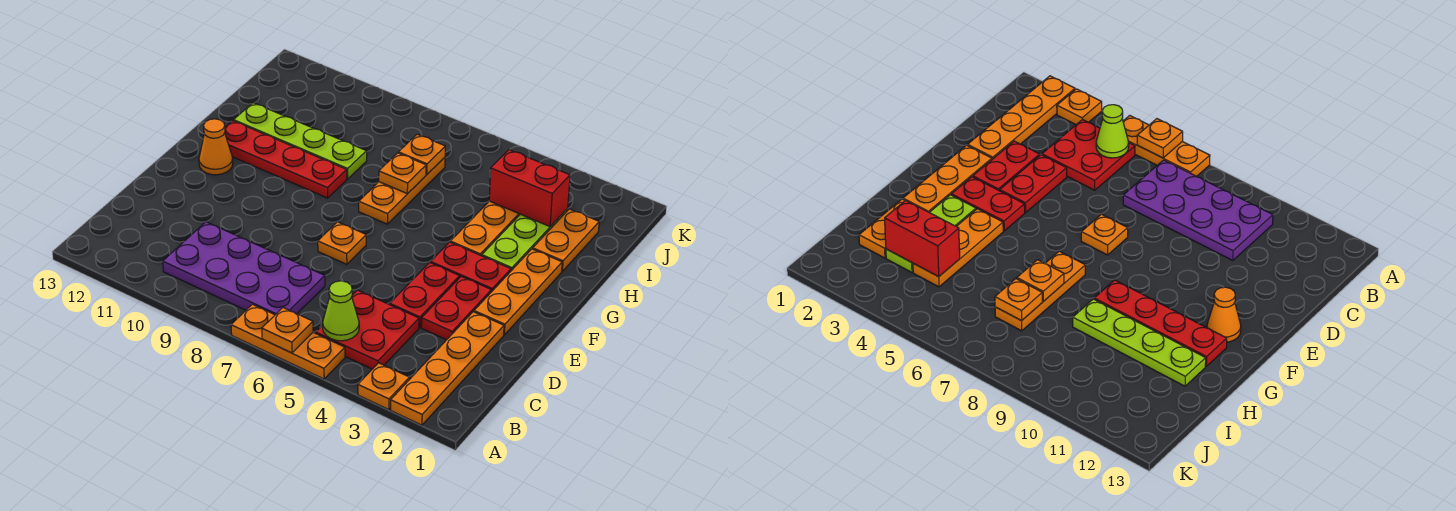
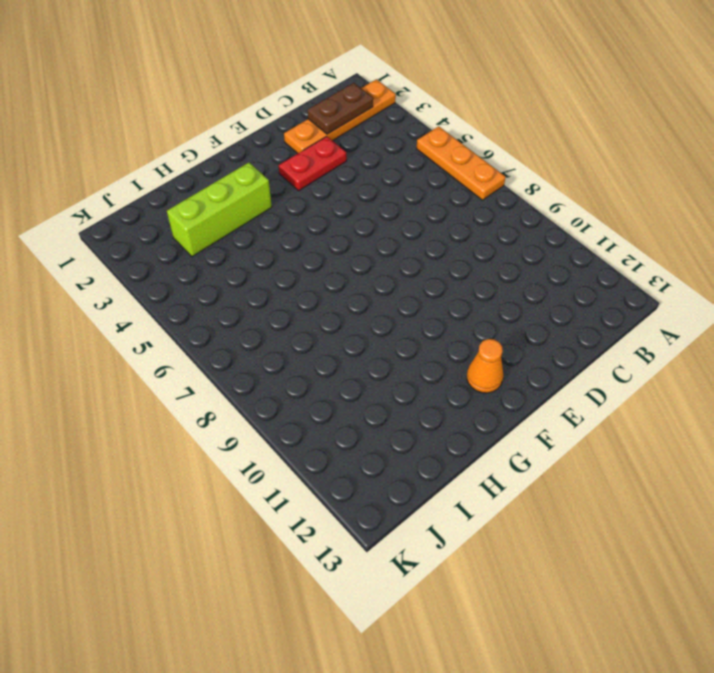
brown plate B2:C2 level 2 -> none
lime brick G3:I3 level 1 -> lime plate G3:I3 level 1
none -> orange plate A3 level 1
none -> red plate B4:C5 level 1
none -> purple plate B7:C10 level 1

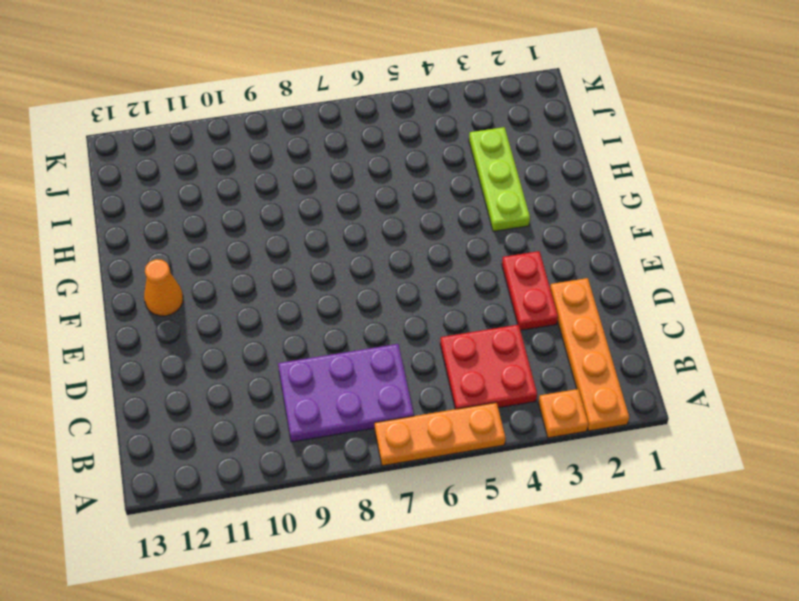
purple plate B7:C9 level 1 -> purple plate B7:C10 level 1
none -> red plate D4:E4 level 1
none -> orange plate E2:G2 level 1
none -> orange plate E7 level 1

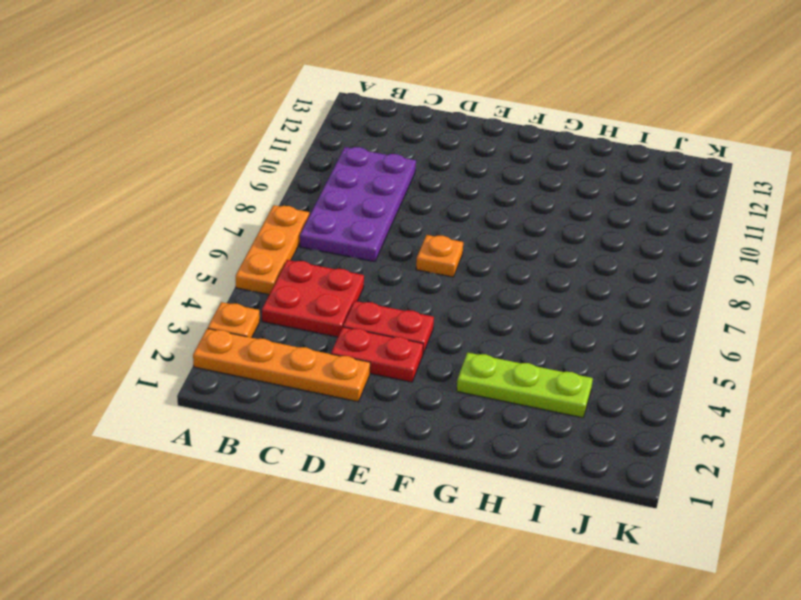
none -> orange plate E2:G2 level 1
none -> red plate F3:F4 level 1
none -> orange cone F12 level 1

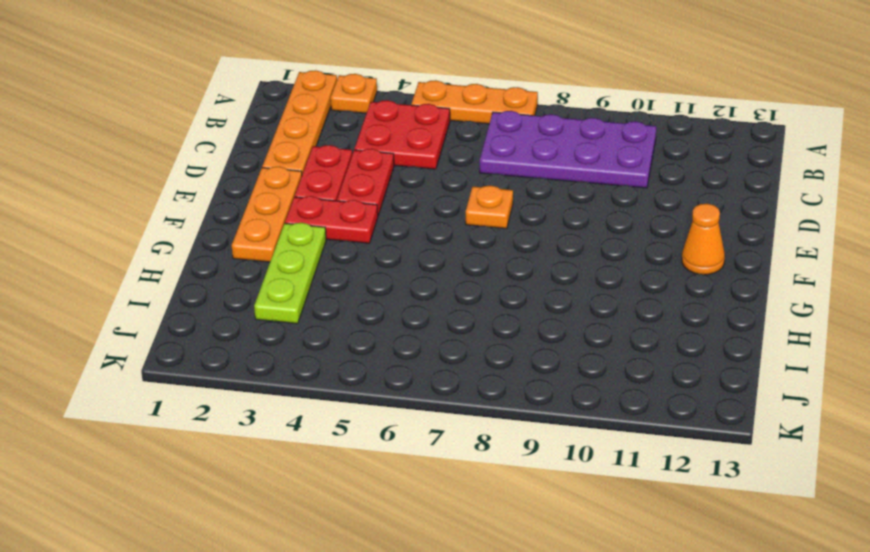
none -> orange plate G4:I4 level 1
none -> orange plate G7:I7 level 1
none -> red plate G9:G12 level 1

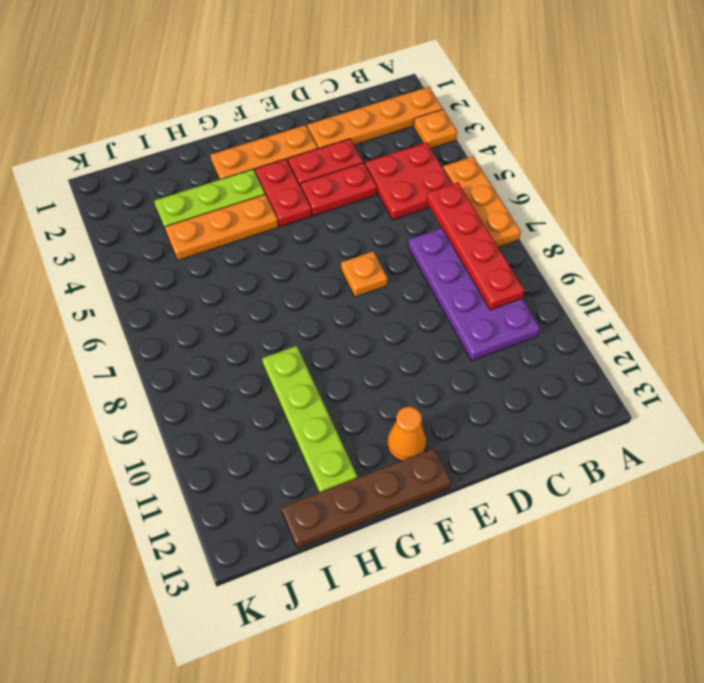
red plate B6:B9 level 2 -> red plate G9:G12 level 1
brown plate F13:I13 level 1 -> none
none -> orange plate G7:I7 level 1
none -> orange plate H2:I2 level 1
none -> orange plate A6 level 2

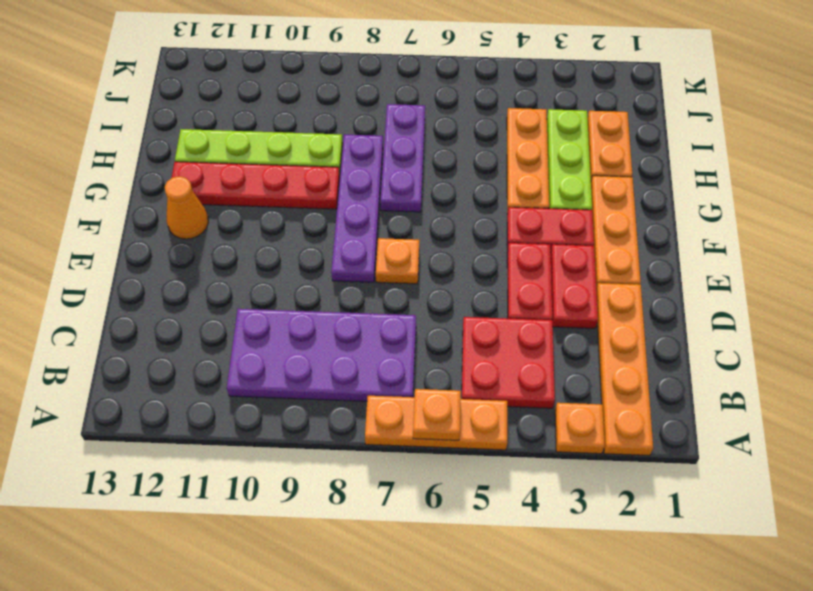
purple plate E8:H8 level 1 -> none
purple plate G7:I7 level 1 -> orange plate G7:I7 level 1
none -> lime cone B5 level 2
none -> orange plate H7 level 2
none -> red brick I3:I4 level 2

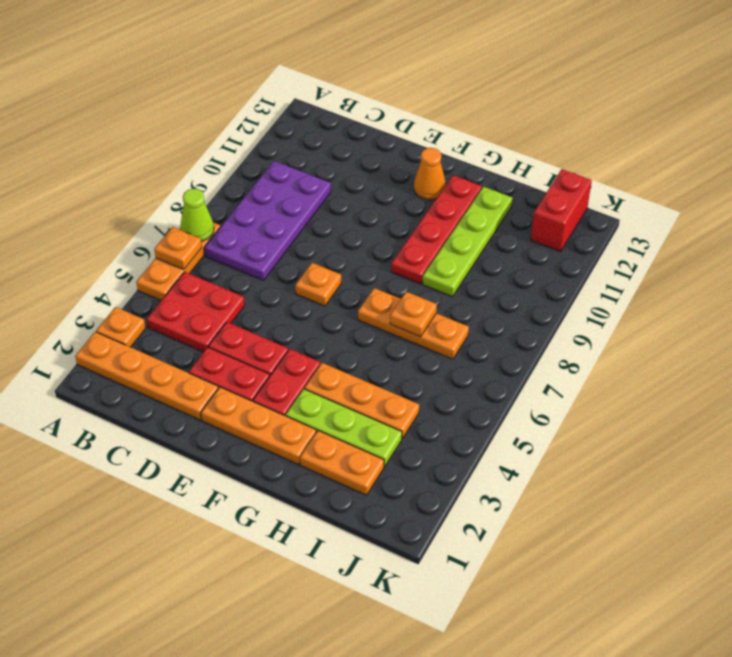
lime cone A7 level 2 -> lime cone B5 level 2
red brick J12:J13 level 1 -> red brick I3:I4 level 2
none -> orange plate I7 level 2

